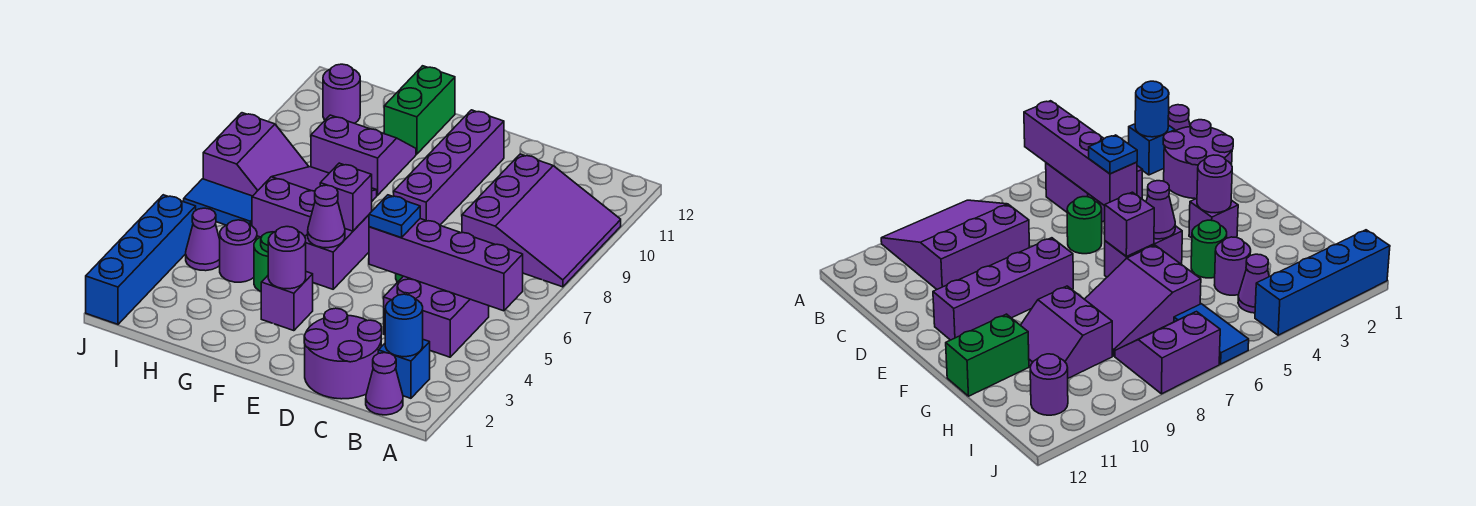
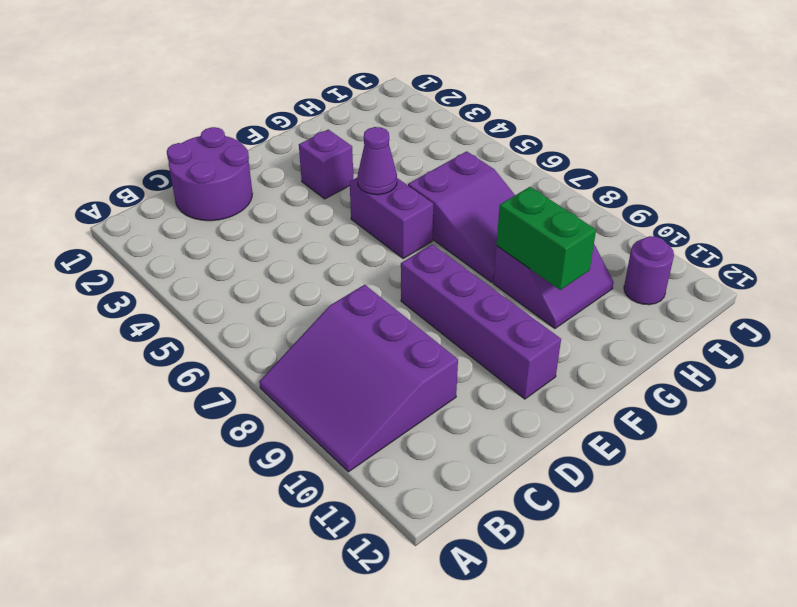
green brick G9:G10 level 2 -> green brick G11:G12 level 1
none -> purple cone B1 level 1
none -> blue brick B2 level 1
none -> purple brick B4:C5 level 1

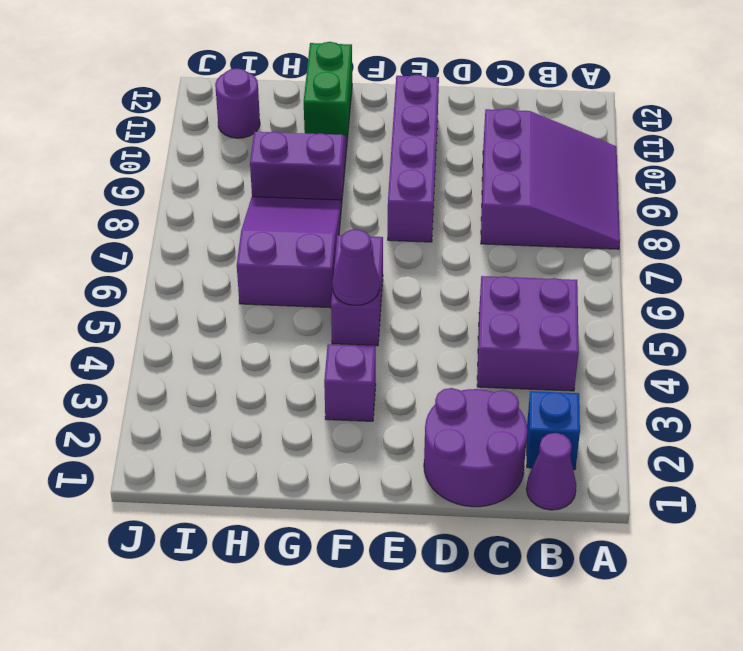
none -> green round brick D6 level 1
none -> green round brick G4 level 1
none -> purple round brick H4 level 1

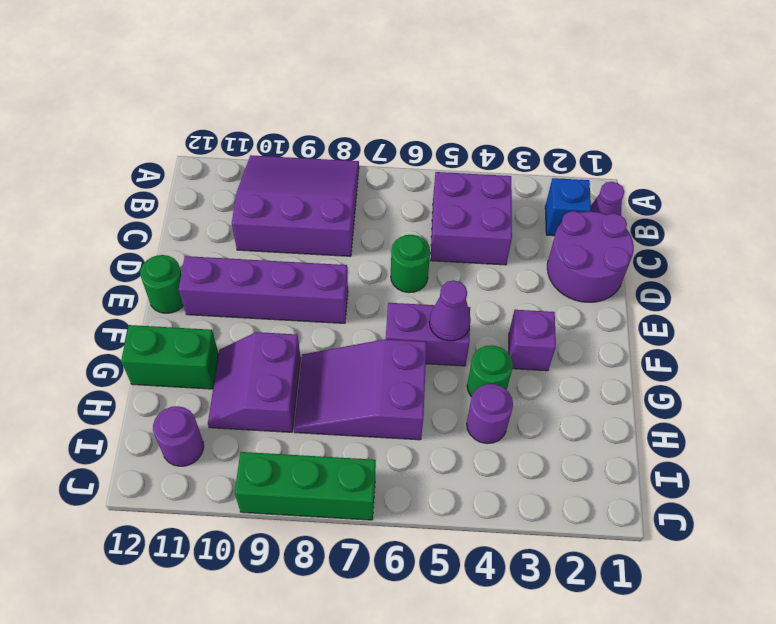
green round brick E12 level 1 -> none
green brick J7:J9 level 1 -> purple slope I7:J8 level 1 top J
none -> purple cone I4 level 1
none -> blue tile I6:J6 level 1
none -> blue brick J1:J4 level 1

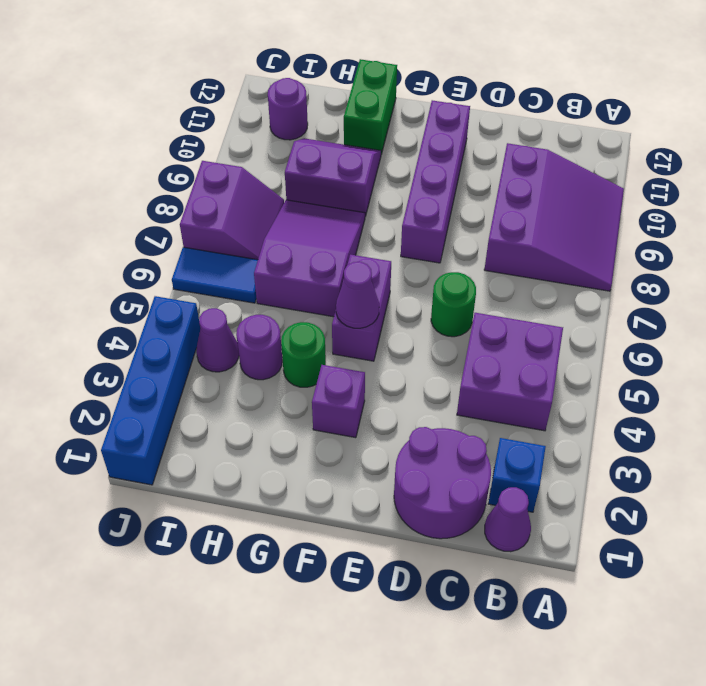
none -> purple brick A5:D5 level 2
none -> blue round brick B2 level 2
none -> purple round brick F3 level 2

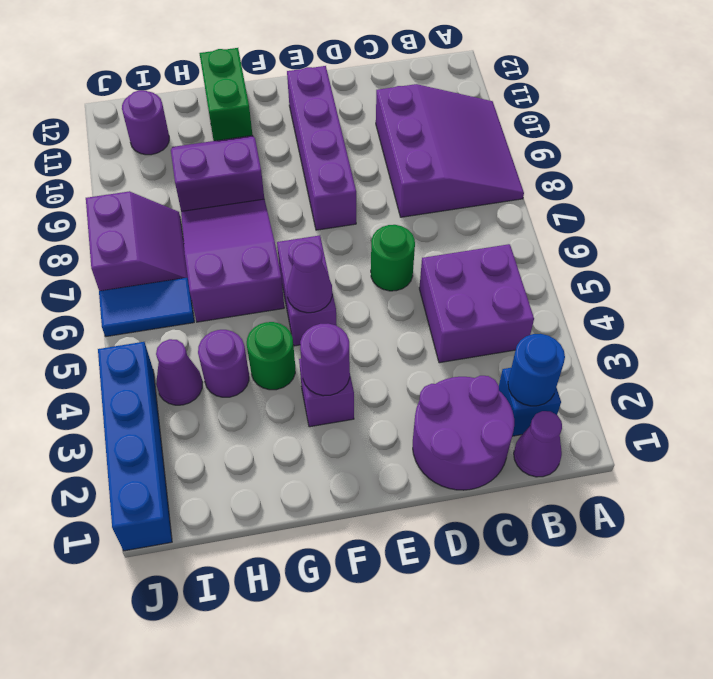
none -> purple brick A5:D5 level 2
none -> purple brick F6 level 2
none -> blue plate D5 level 3

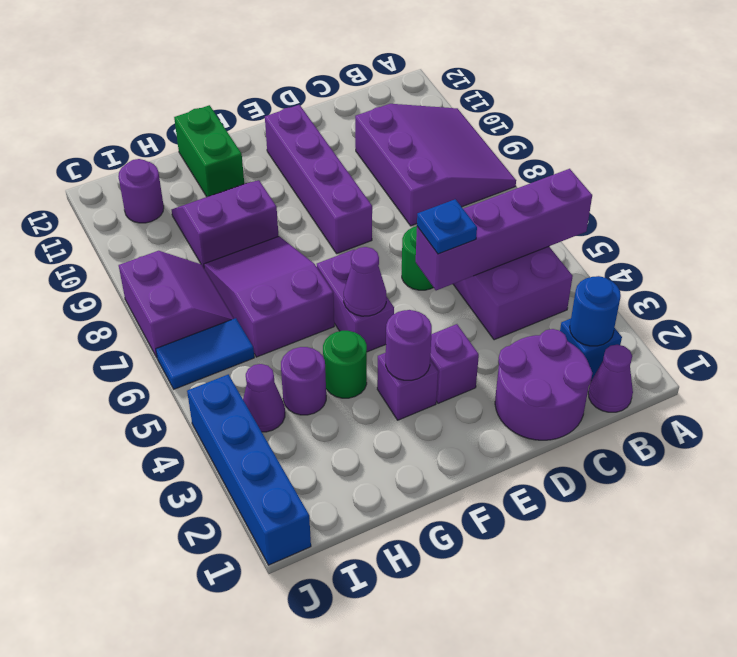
purple brick E3 level 1 -> purple brick F6 level 2

